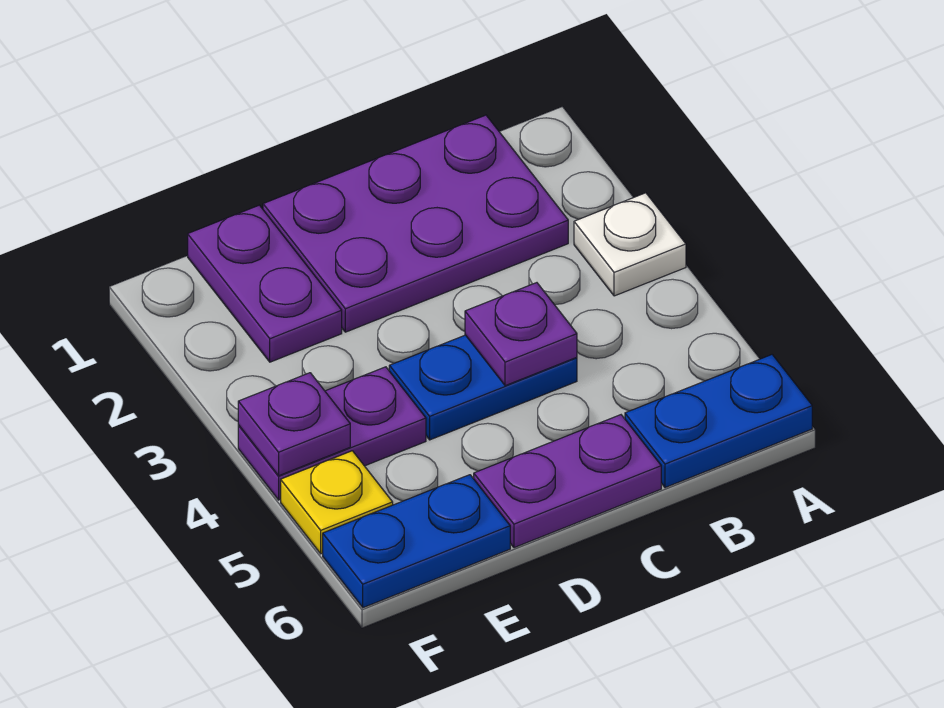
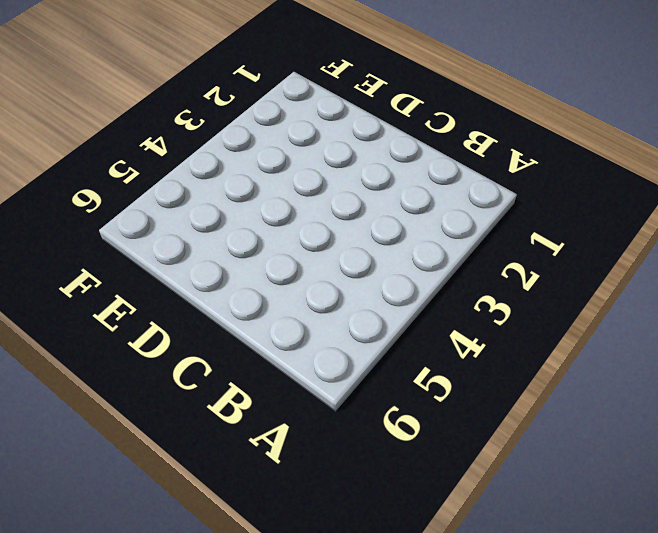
none -> white plate A3 level 1
none -> blue plate A6:B6 level 1

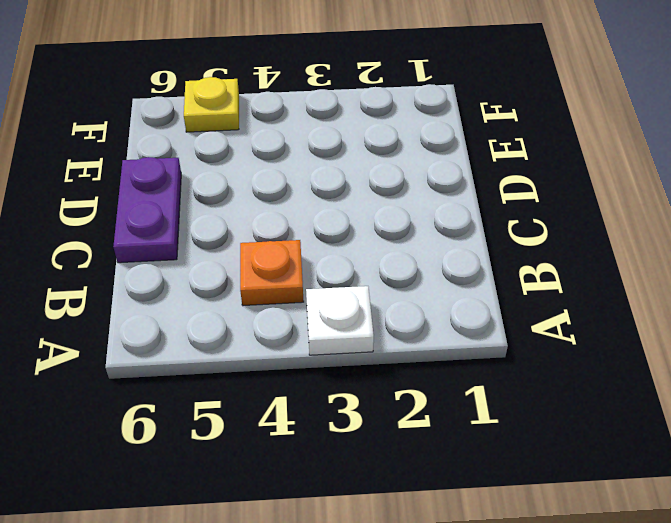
orange plate B4 level 1 -> none
none -> blue plate A6:B6 level 1
none -> purple plate B1:D2 level 1

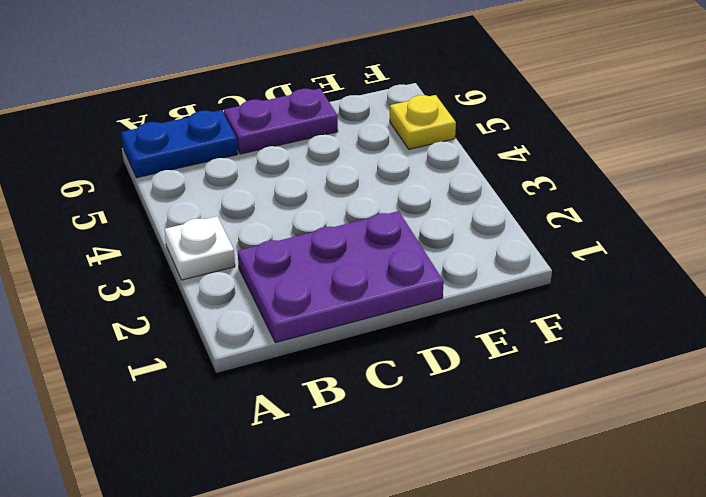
none -> blue plate C4:D4 level 1
none -> purple plate E1:E2 level 1

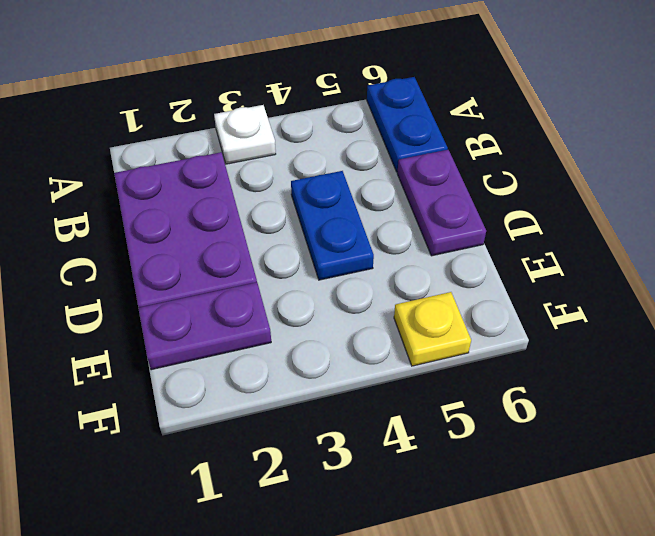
none -> purple plate E4:F4 level 1
none -> blue plate E6:F6 level 1

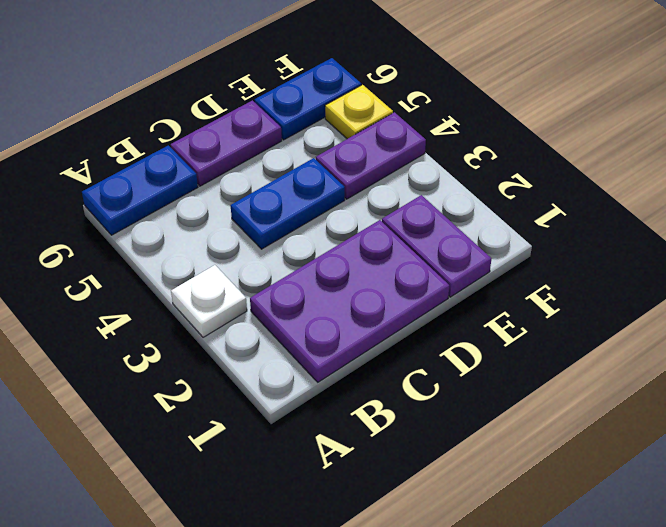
none -> purple plate C4 level 2
none -> purple plate F4 level 2

